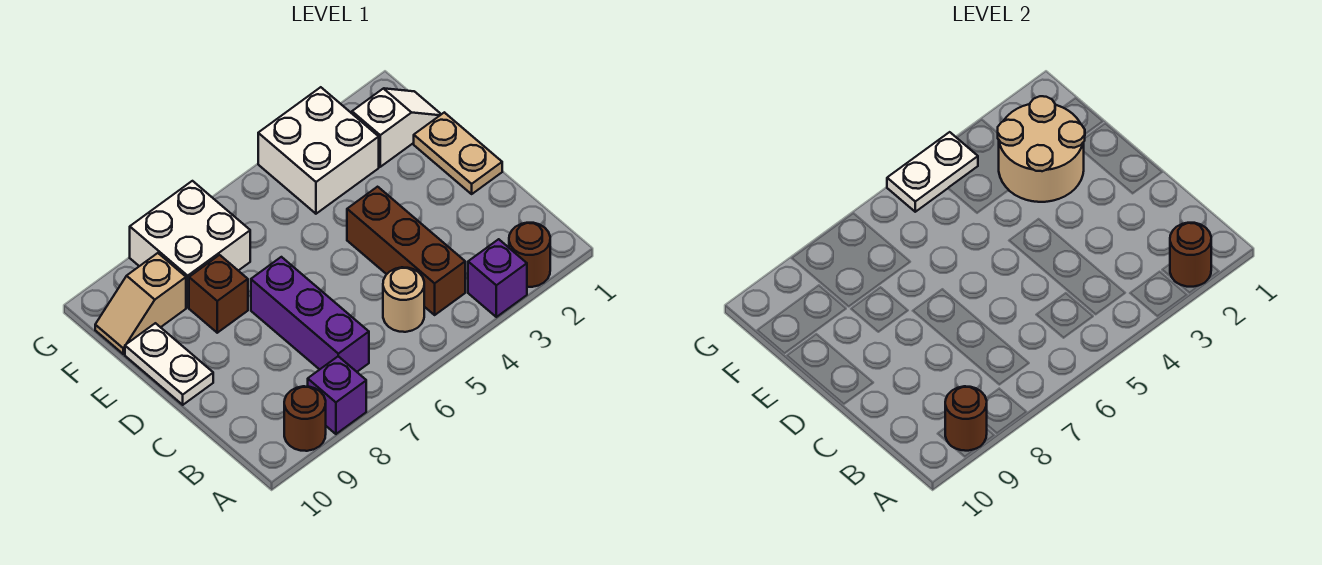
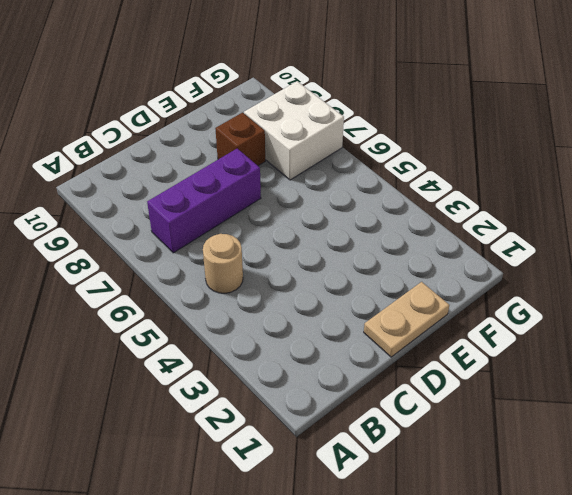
none -> brown round brick A2 level 1
none -> purple brick A3 level 1
none -> purple brick A8 level 1

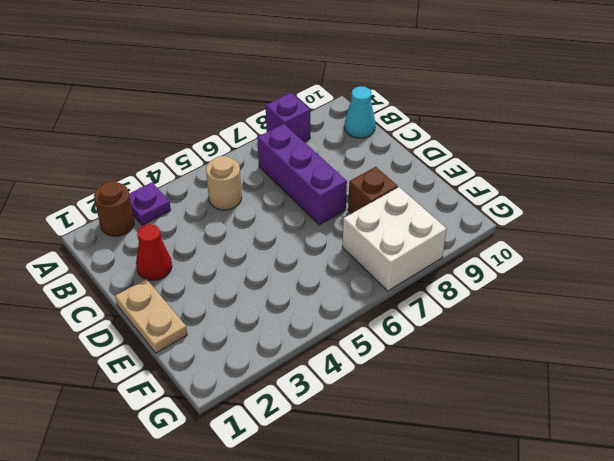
purple plate A3 level 1 -> purple brick A3 level 1
cyan cone B10 level 1 -> none
red cone C2 level 1 -> none
none -> brown round brick A9 level 1
none -> brown brick B4:D4 level 1
none -> white plate D10:E10 level 1

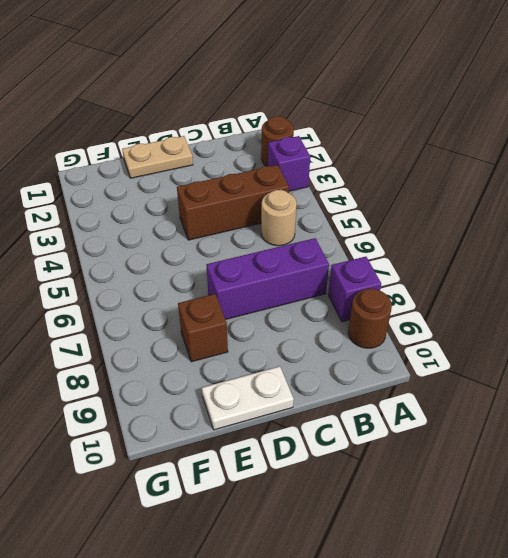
none -> white slope F1:F2 level 1 top 2
none -> white brick F3:G4 level 1
none -> white brick F7:G8 level 1

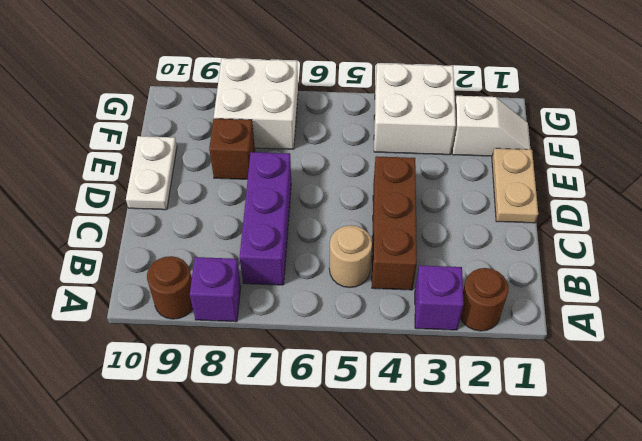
none -> tan slope F9:F10 level 1 top 9
none -> brown round brick A2 level 2
none -> brown round brick A9 level 2

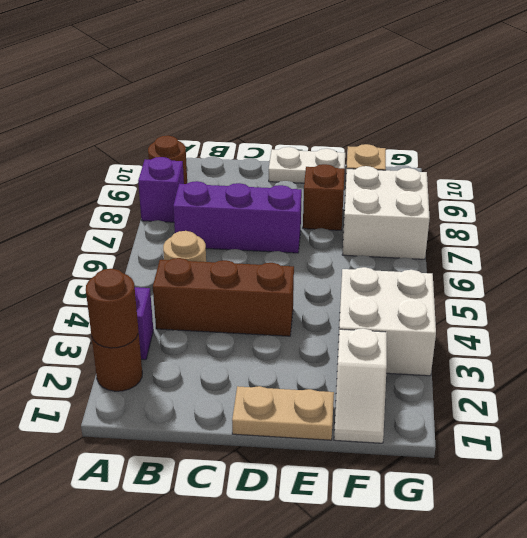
none -> brown round brick A9 level 2
none -> tan round brick E2:F3 level 2
none -> white plate G4:G5 level 2

